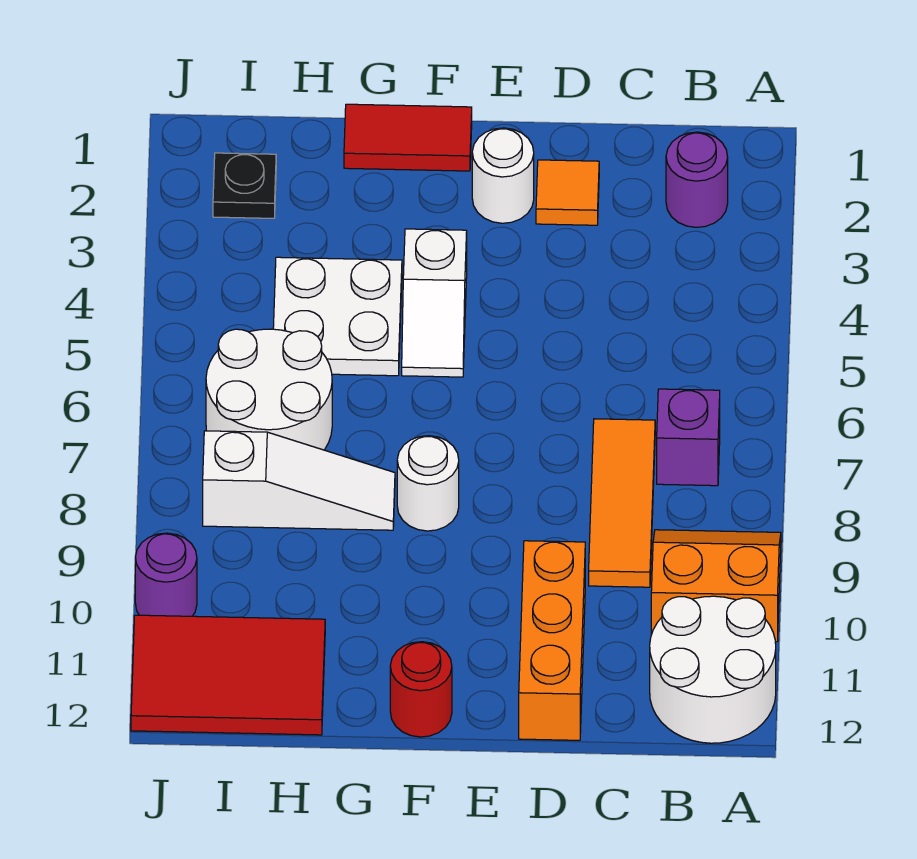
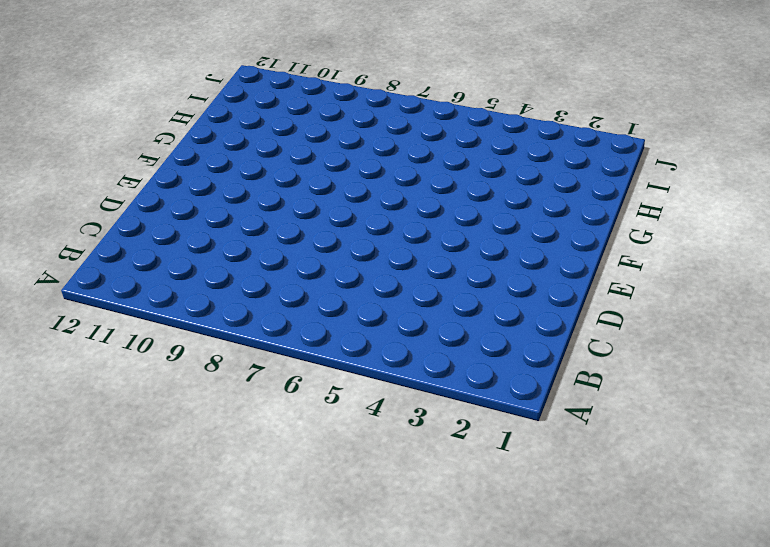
none -> orange slope A9:B10 level 1 top 10
none -> white round brick A11:B12 level 1
none -> purple round brick B2 level 1

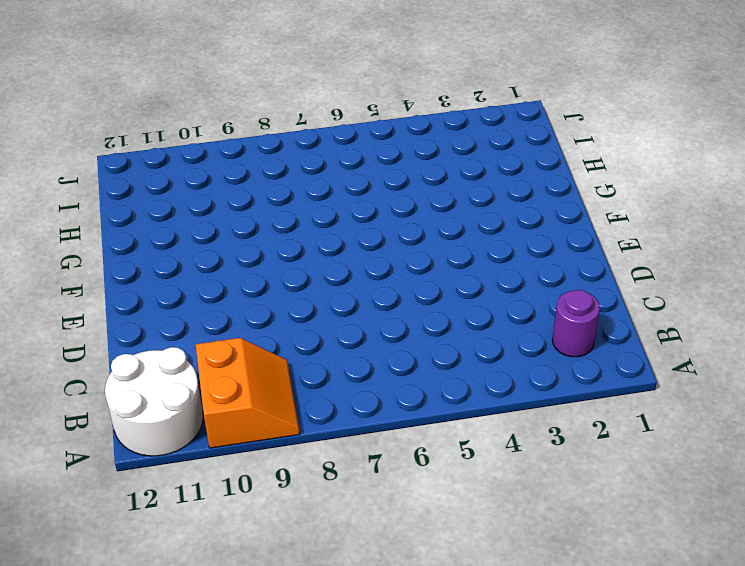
none -> purple brick B7 level 1
none -> orange tile C7:C9 level 1
none -> orange tile D2 level 1

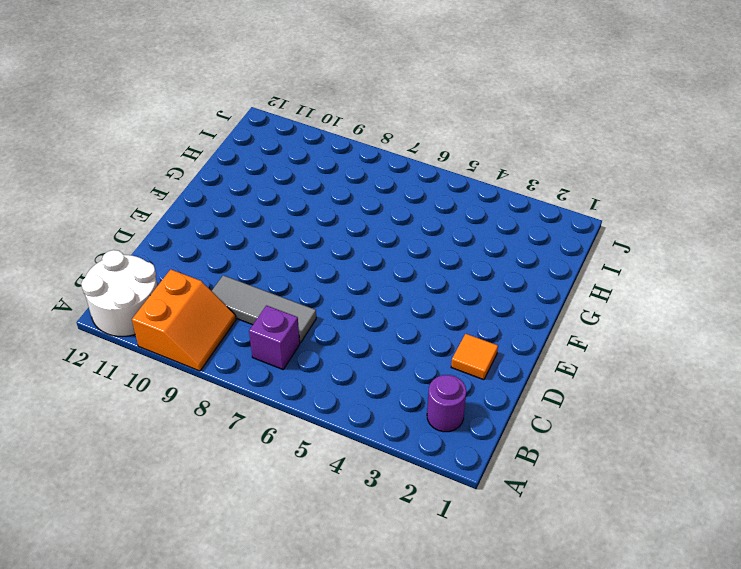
grey tile C7:C9 level 1 -> orange tile C7:C9 level 1
none -> orange brick D10:D12 level 1
none -> white round brick E2 level 1
none -> red tile F1:G1 level 1

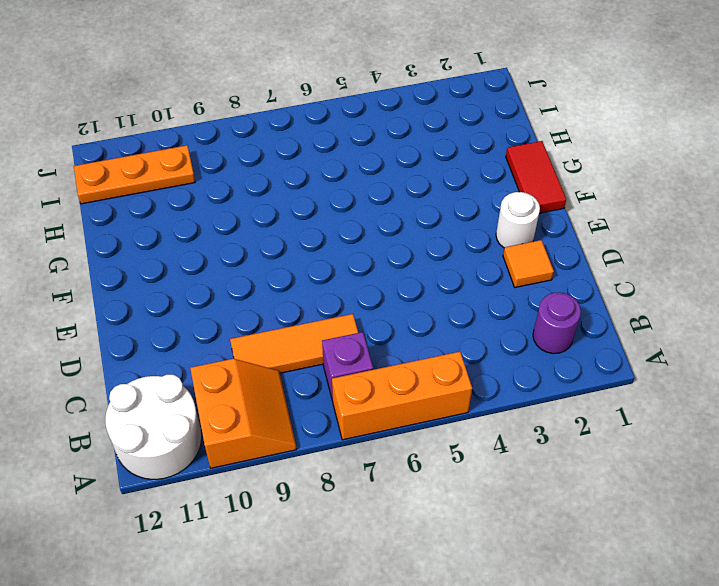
orange brick A5:A7 level 1 -> orange brick D10:D12 level 1
orange plate I10:I12 level 1 -> red tile H11:J12 level 1
none -> white slope F4:F5 level 1 top 4
none -> white round brick F8 level 1
none -> red round brick F12 level 1

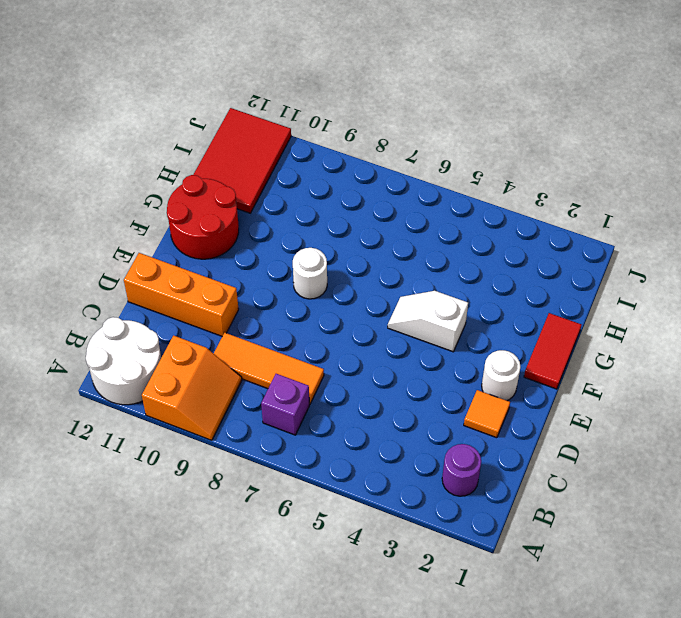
red round brick F11:G12 level 1 -> red round brick F12 level 1
none -> white plate G4:H5 level 1
none -> white slope G8:I8 level 1 top I
none -> white round brick H6:I7 level 1

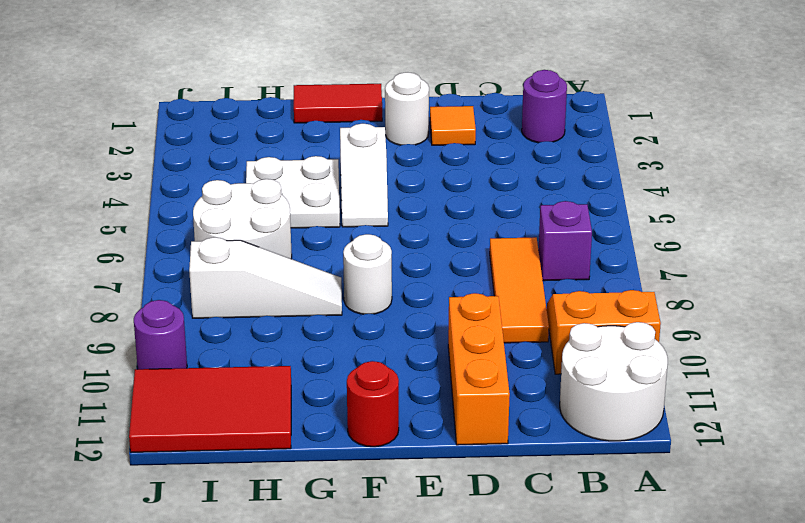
none -> black plate I2 level 1

